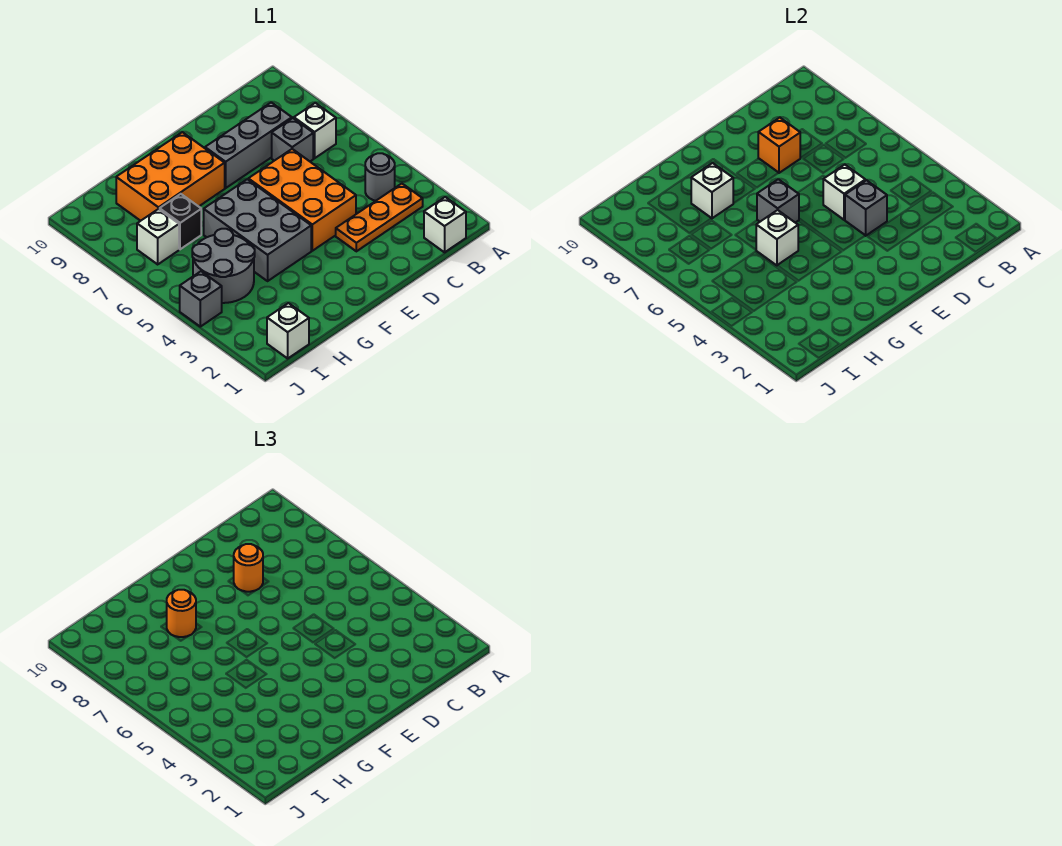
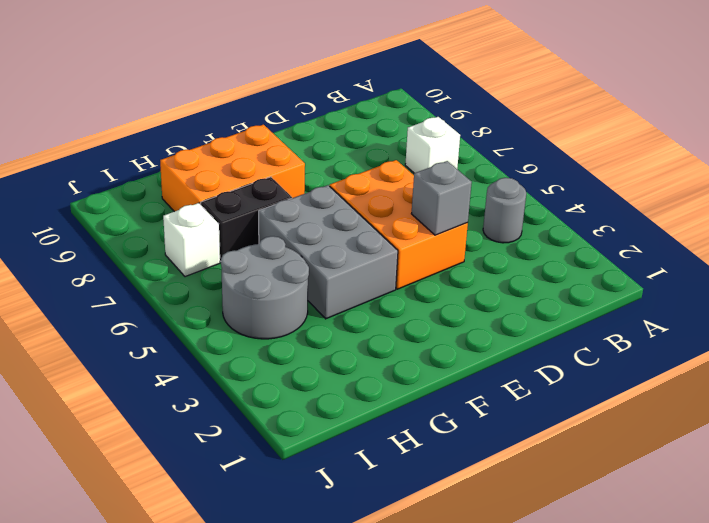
black brick G7:H7 level 1 -> black brick H7 level 1
none -> white brick B1 level 1
none -> orange plate B3:D3 level 1
none -> grey brick C7 level 1

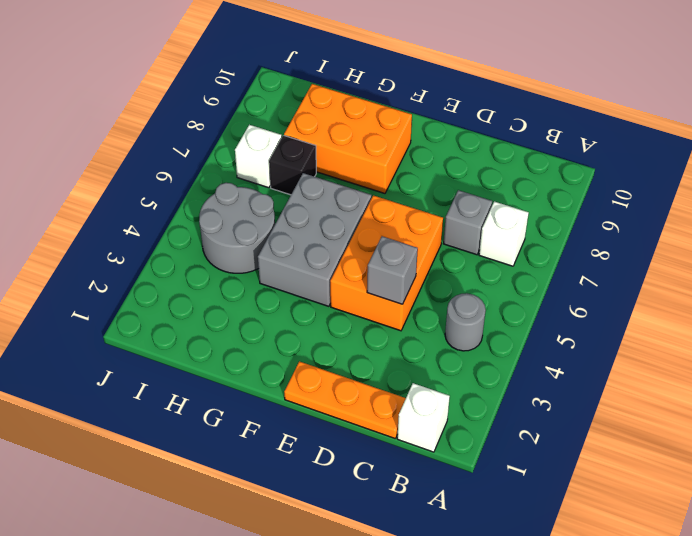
orange plate C1:E1 level 1 -> orange plate B3:D3 level 1
none -> grey brick C8:E8 level 1
none -> white brick I1 level 1
none -> grey brick J4 level 1

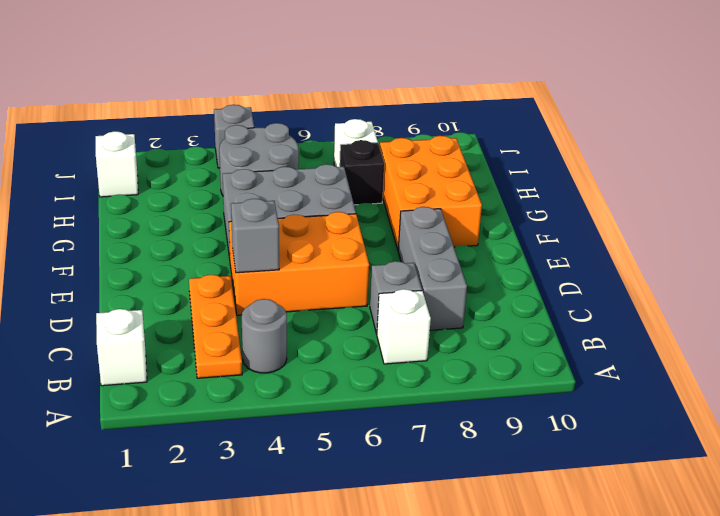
none -> white brick D5 level 2
none -> orange brick D8 level 2
none -> grey brick F6 level 2

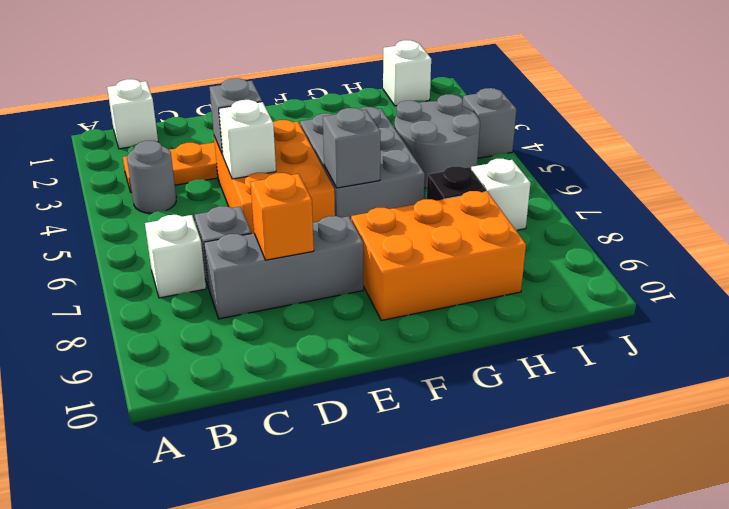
none -> white brick G5 level 2
none -> white brick G8 level 2
none -> orange round brick D8 level 3

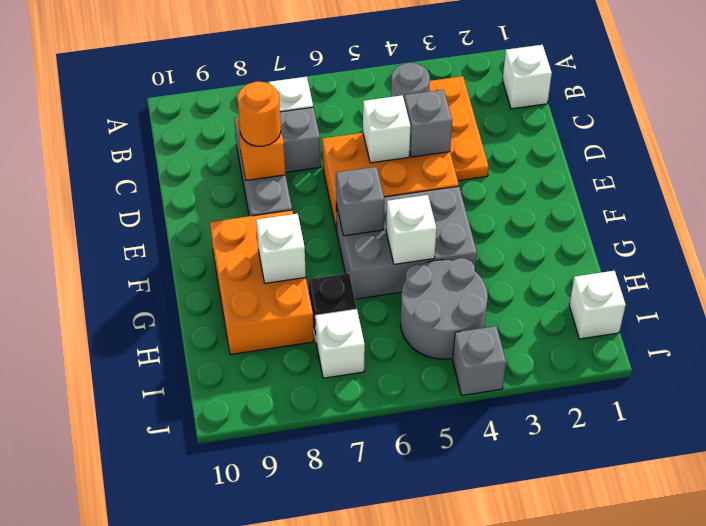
none -> orange round brick G8 level 3

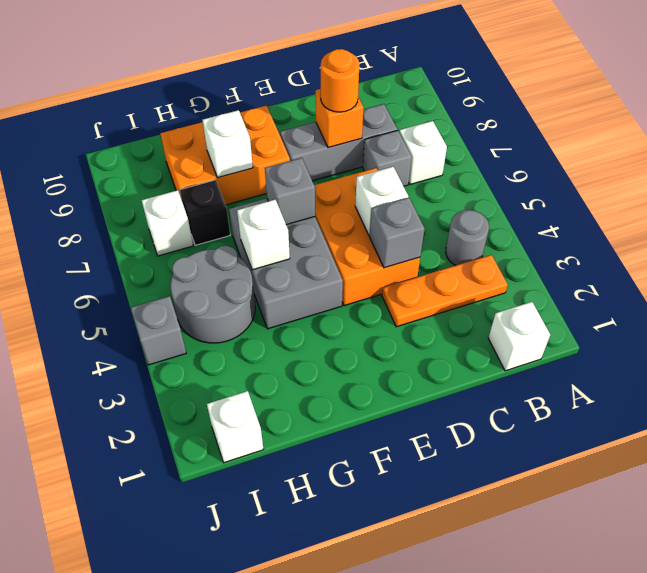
none -> orange round brick G8 level 3

